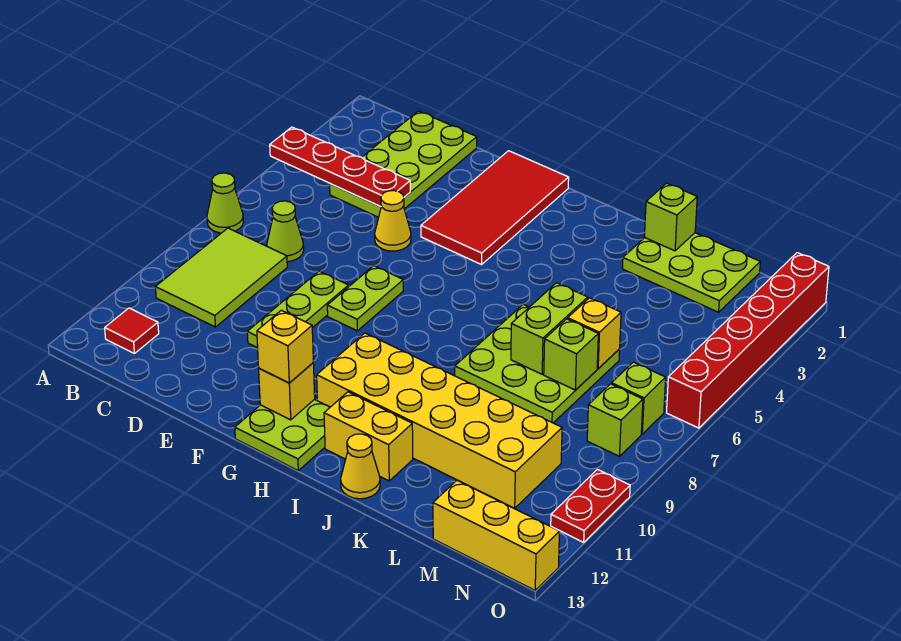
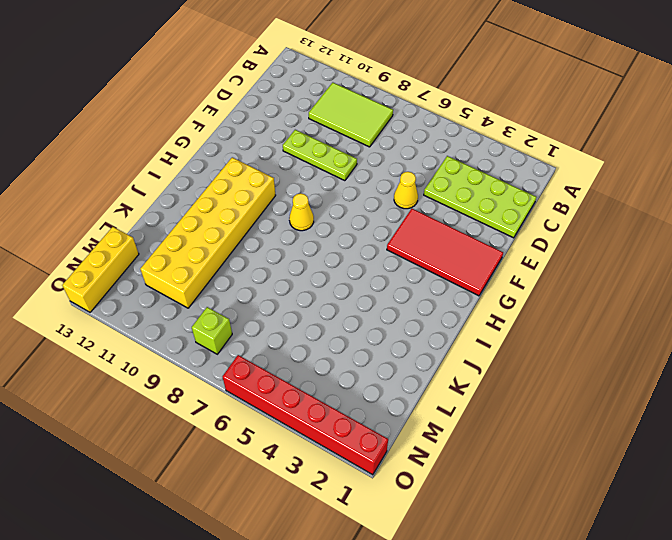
yellow cone H8 level 1 -> yellow cone J13 level 1
none -> lime cone A7 level 1
none -> red tile B12 level 1
none -> lime cone C7 level 1

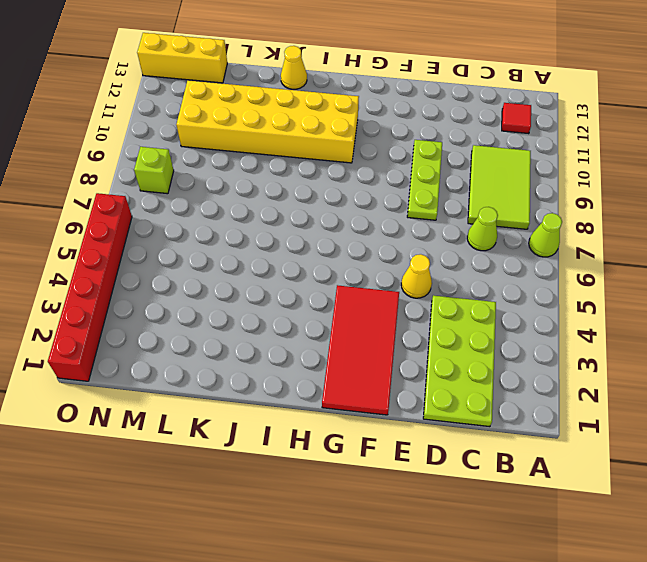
none -> lime plate F7:F8 level 1
none -> lime plate G12:H13 level 1
none -> yellow brick I12:J12 level 1

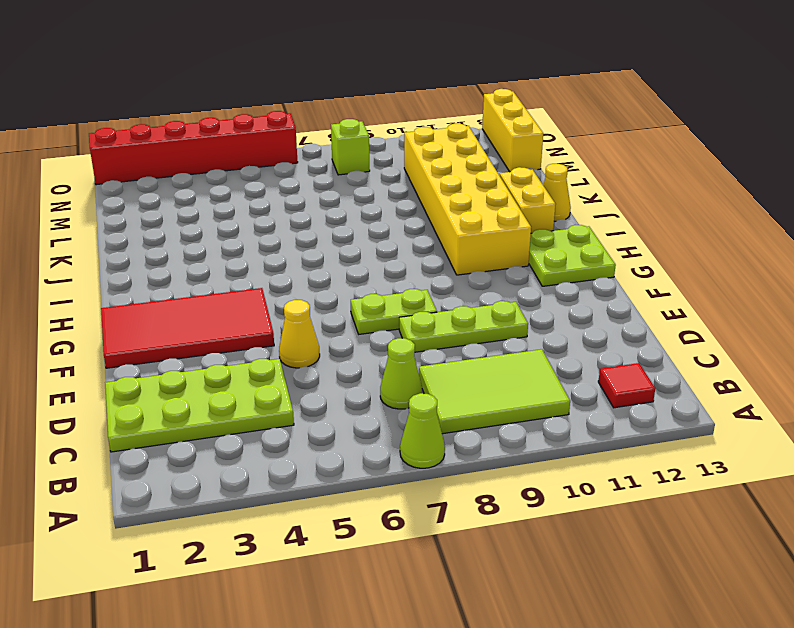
none -> lime plate J6:L8 level 1
none -> lime plate K1:M2 level 1
none -> lime brick N7 level 1

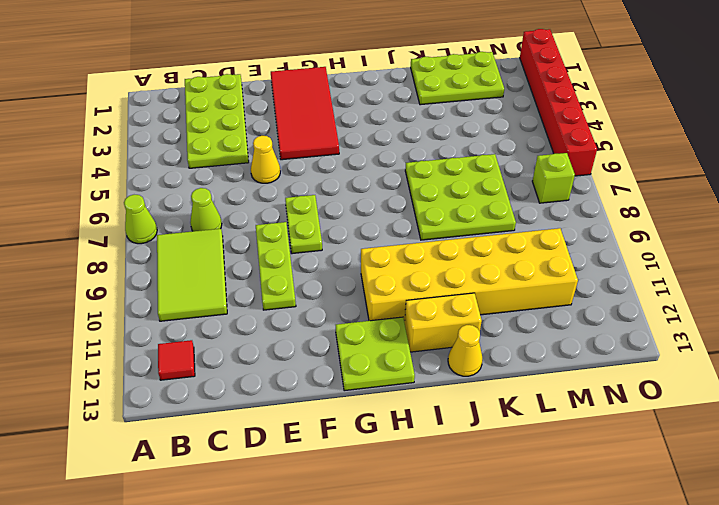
none -> yellow brick M13:O13 level 1
none -> lime brick N8 level 1
none -> red plate O10:O11 level 1

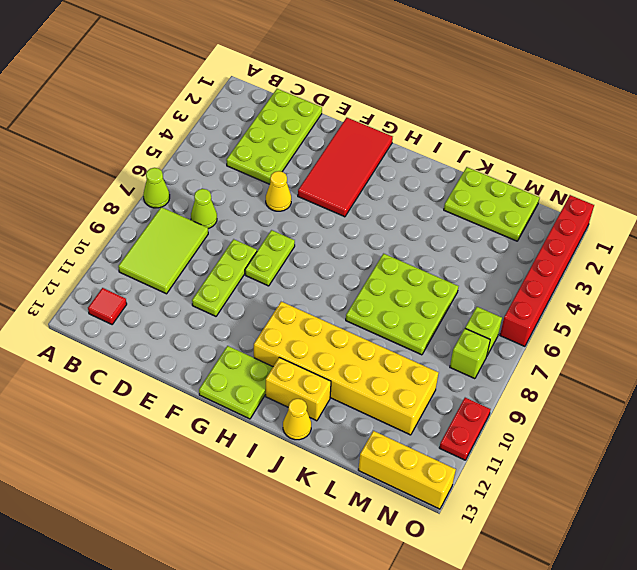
none -> red plate A4:D4 level 2
none -> yellow brick G12 level 2
none -> lime brick K1 level 2

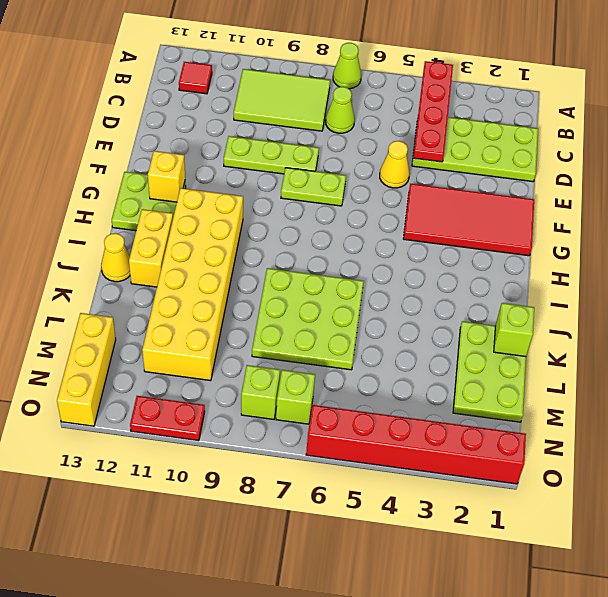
none -> lime brick K6:K7 level 2
none -> yellow brick L6 level 2
none -> lime brick L7 level 2

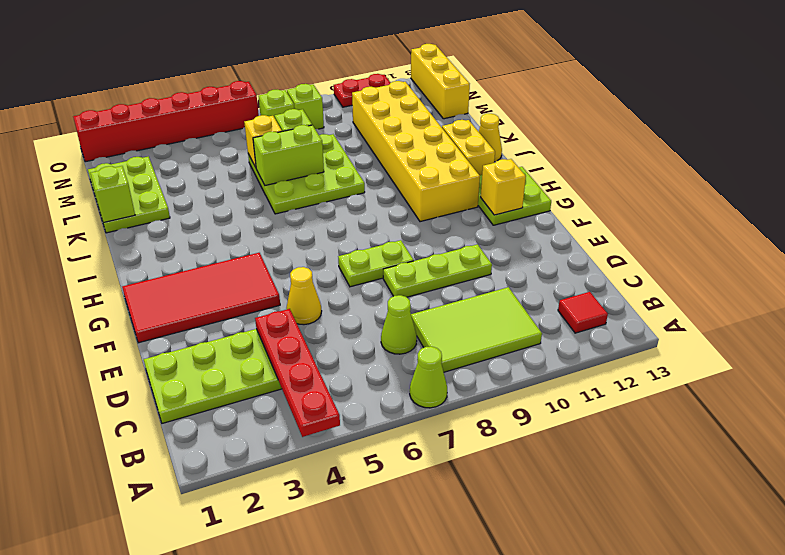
none -> yellow brick G12 level 3

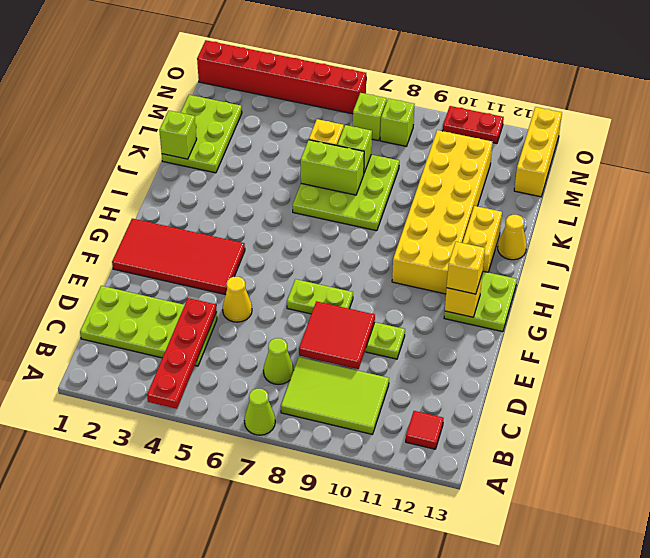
red tile D8:E9 level 2 -> none

